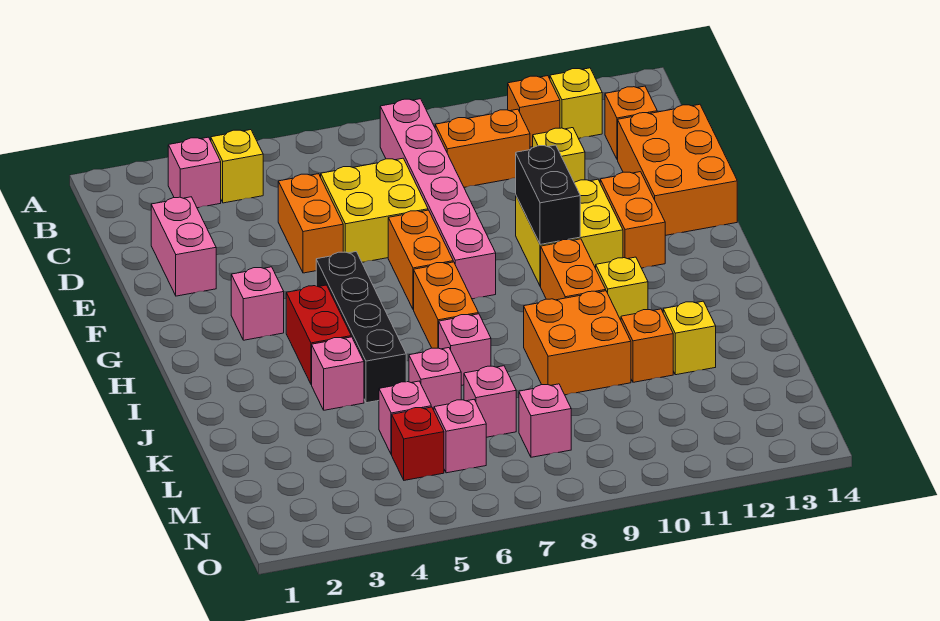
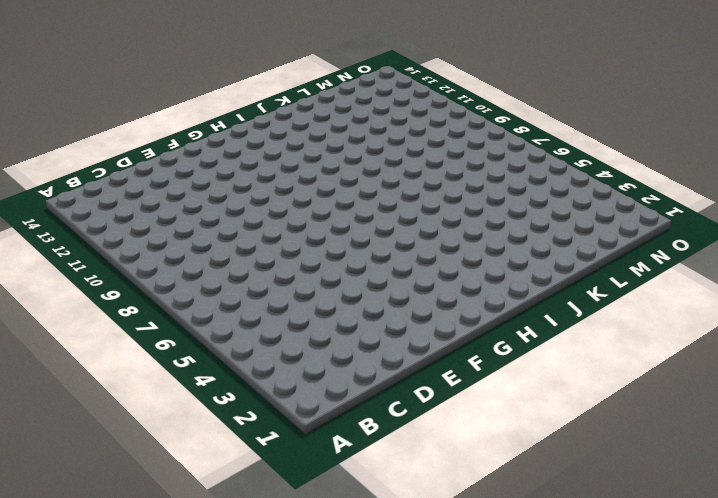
none -> pink brick B3 level 1
none -> yellow brick B4 level 1
none -> pink brick B8:G8 level 1
none -> orange brick B11 level 1

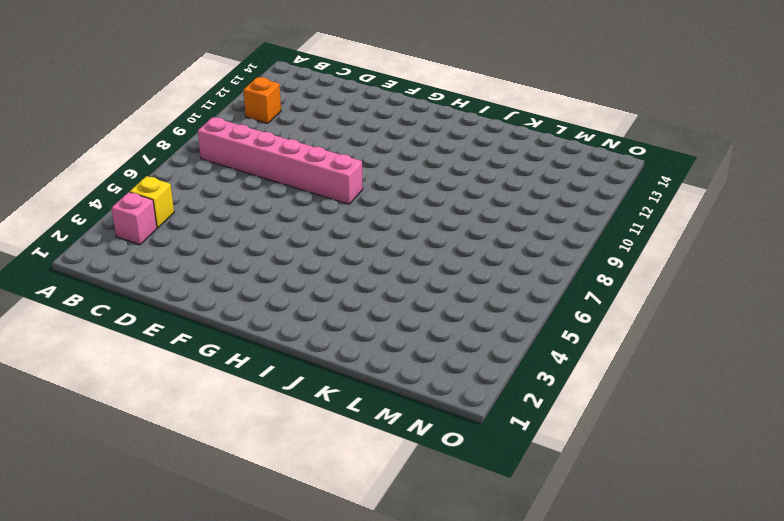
none -> yellow brick B12 level 1
none -> orange brick C9:C10 level 1
none -> orange brick C13 level 1
none -> pink brick D2:E2 level 1

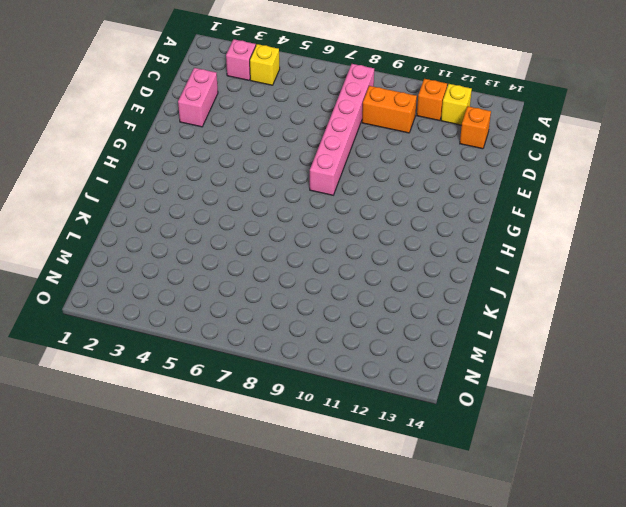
none -> orange brick D5:E5 level 1
none -> yellow brick D6:E7 level 1
none -> yellow brick D11 level 1
none -> orange brick D13:F14 level 1

